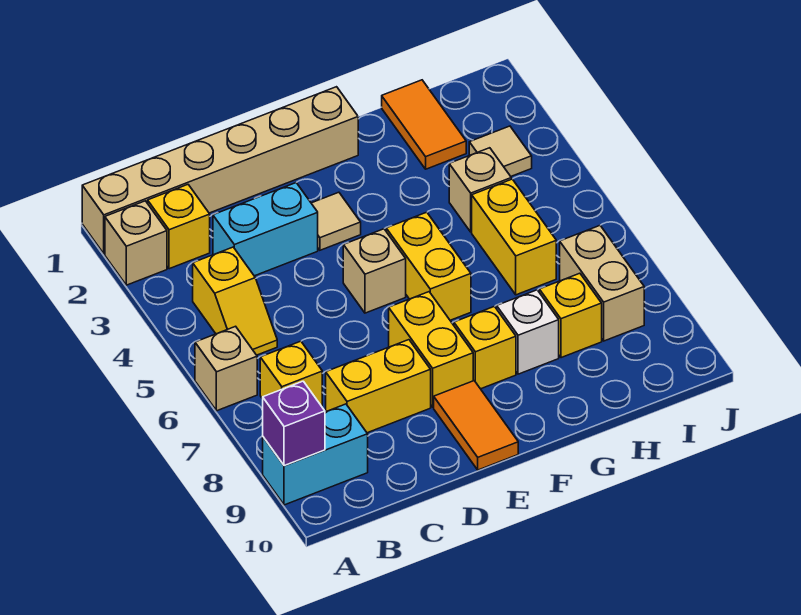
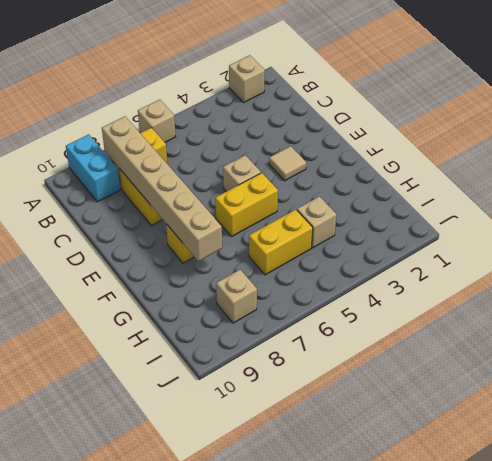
tan brick B8:G8 level 2 -> tan brick A1:F1 level 1
tan brick I8 level 1 -> tan brick I7:I8 level 1
none -> yellow brick B2 level 1
none -> yellow slope B4:B5 level 1 top 4
none -> cyan brick C3:D3 level 1

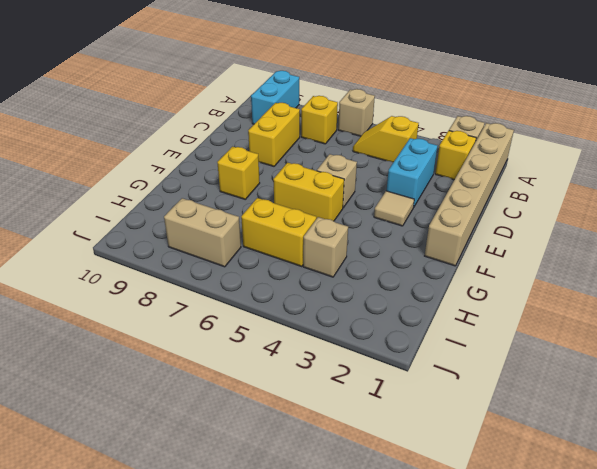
none -> yellow brick E7:E8 level 1
none -> orange tile E9:E10 level 1
none -> white brick G8 level 1

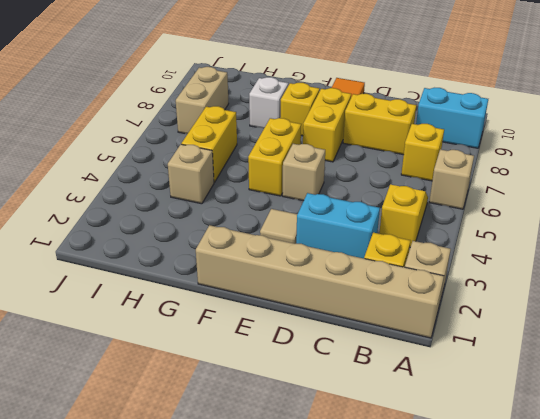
none -> orange tile H1:H2 level 1
none -> yellow brick H8 level 1
none -> tan tile I3 level 1

